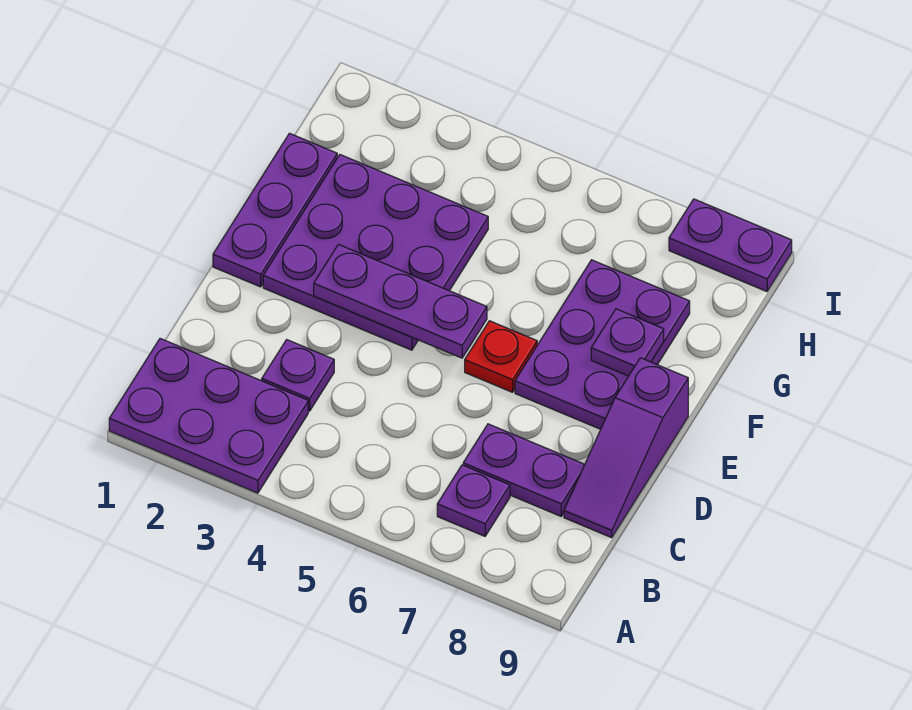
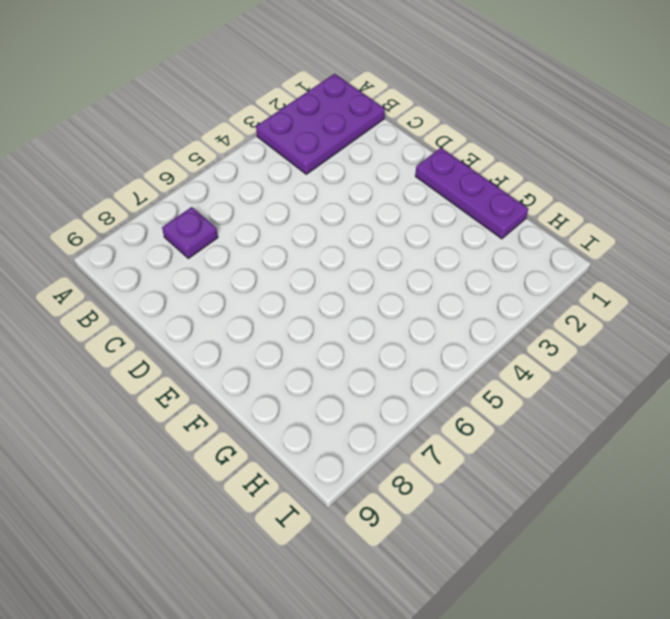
none -> purple plate C3 level 1
none -> purple plate C7:C8 level 1
none -> purple slope C9:E9 level 1 top E

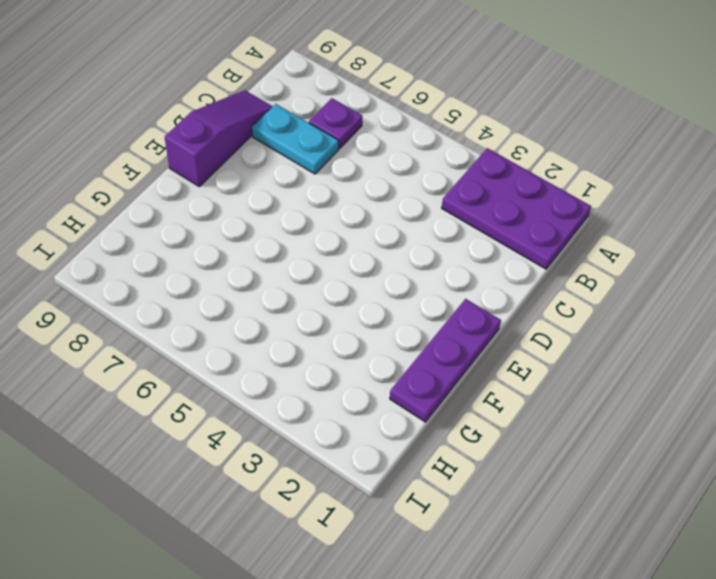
cyan plate C7:C8 level 1 -> purple plate C7:C8 level 1
none -> purple plate C3 level 1
none -> purple plate E2:G4 level 1
none -> red plate E6 level 1

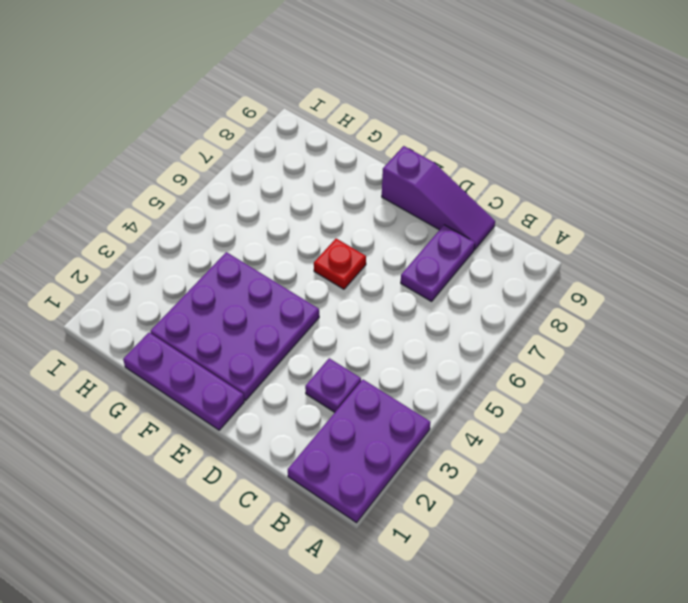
none -> purple plate B7 level 1
none -> purple plate E7:G8 level 1
none -> purple plate I8:I9 level 1

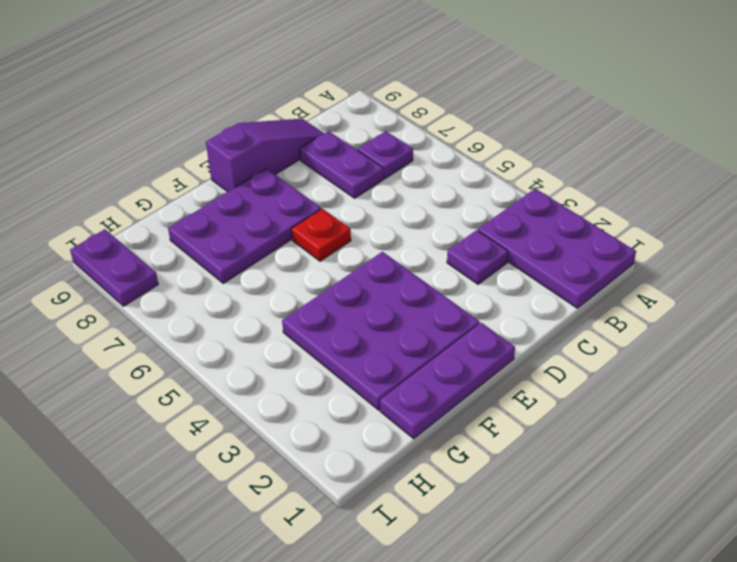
none -> purple plate E3:E5 level 2
none -> purple plate F8 level 2

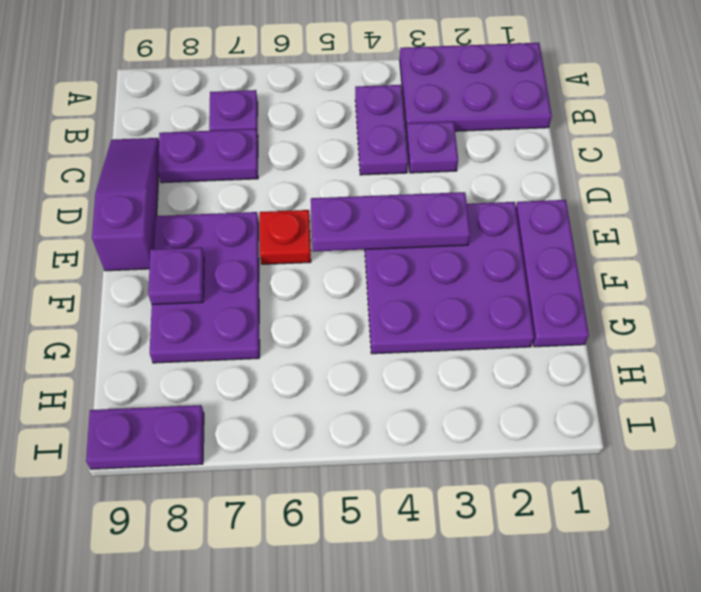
purple plate B4:C4 level 1 -> none

